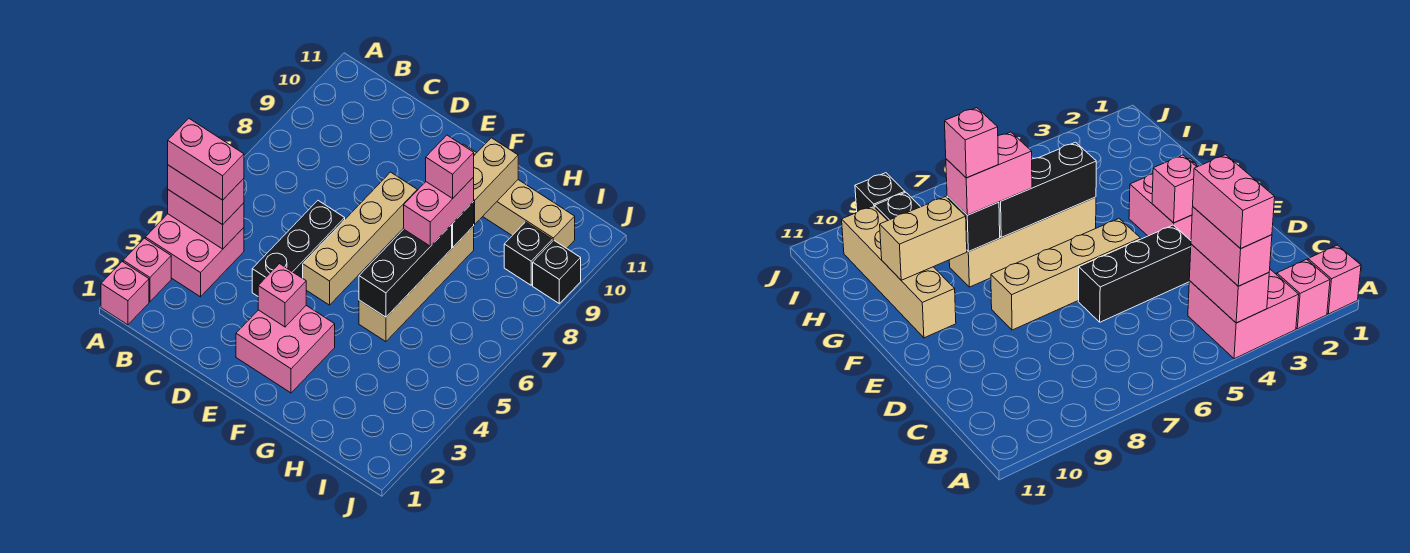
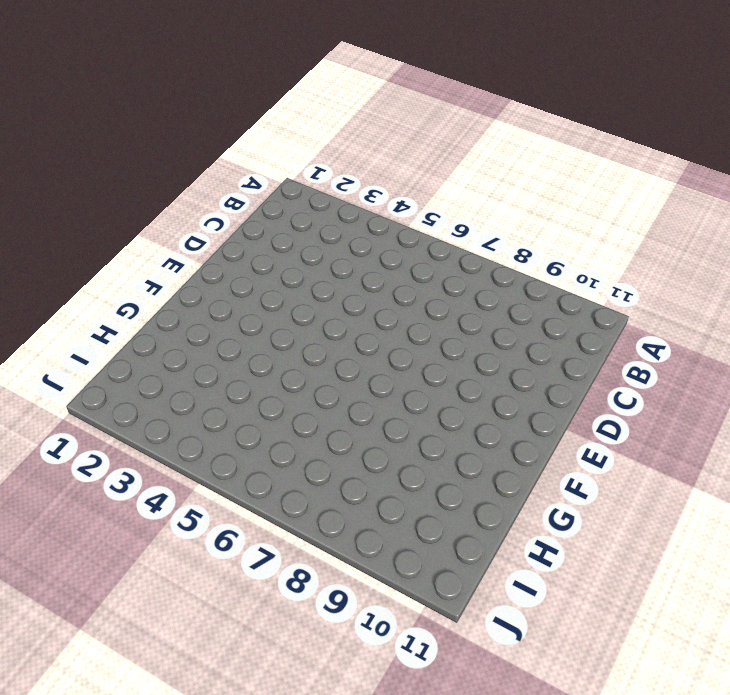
none -> pink brick A1 level 1
none -> pink brick A2 level 1
none -> pink brick A3:B4 level 1

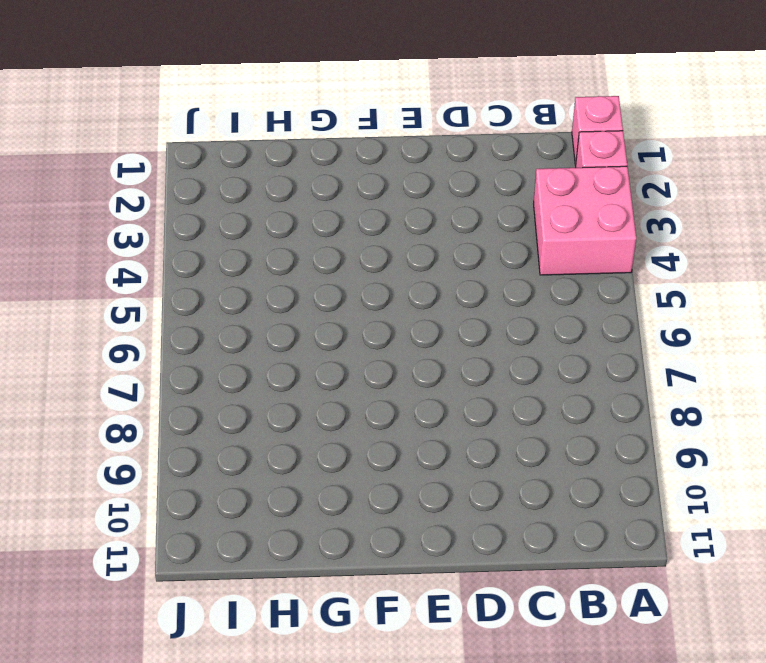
none -> black brick D4:D6 level 1
none -> pink brick E2:F3 level 1
none -> tan brick E5:E8 level 1

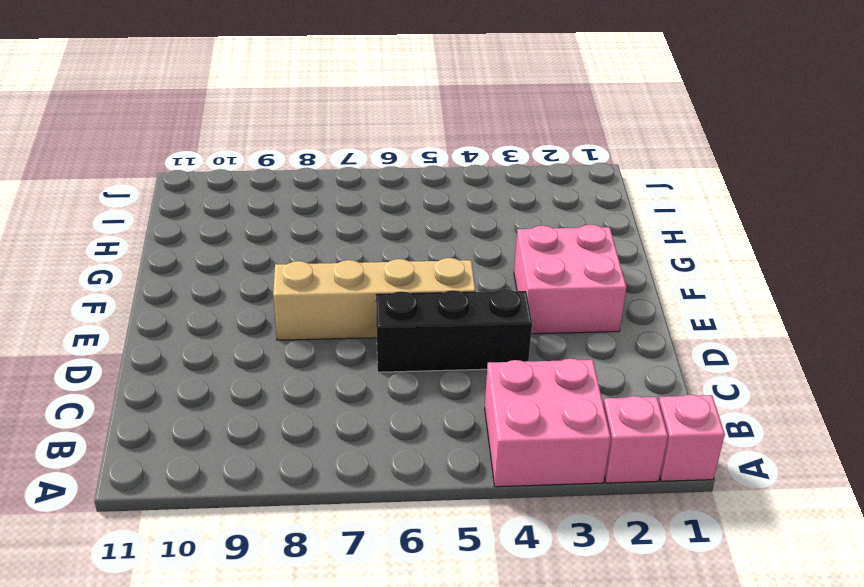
none -> tan brick F10:I10 level 1
none -> tan brick G5:G8 level 1
none -> black brick I9 level 1

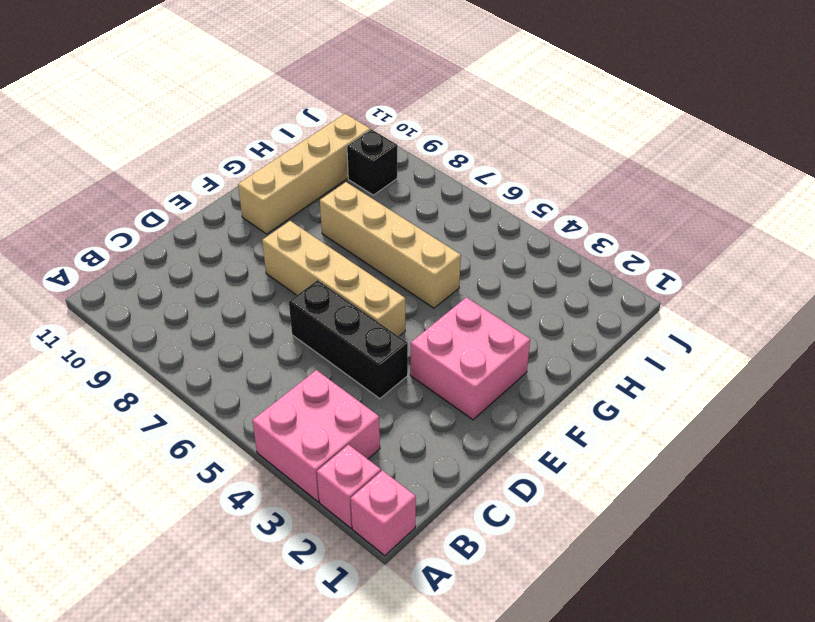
none -> black brick J9 level 1
none -> pink brick A4:B4 level 2
none -> pink brick E3 level 2

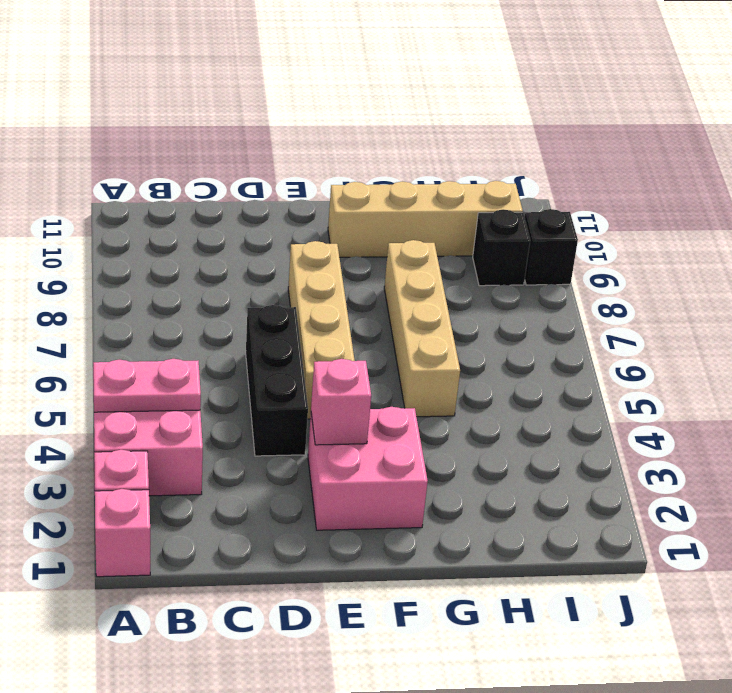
pink plate A4:B4 level 2 -> pink brick A4:B4 level 2
none -> black brick G5:G7 level 2
none -> black brick G8 level 2
none -> tan brick G9:G10 level 2

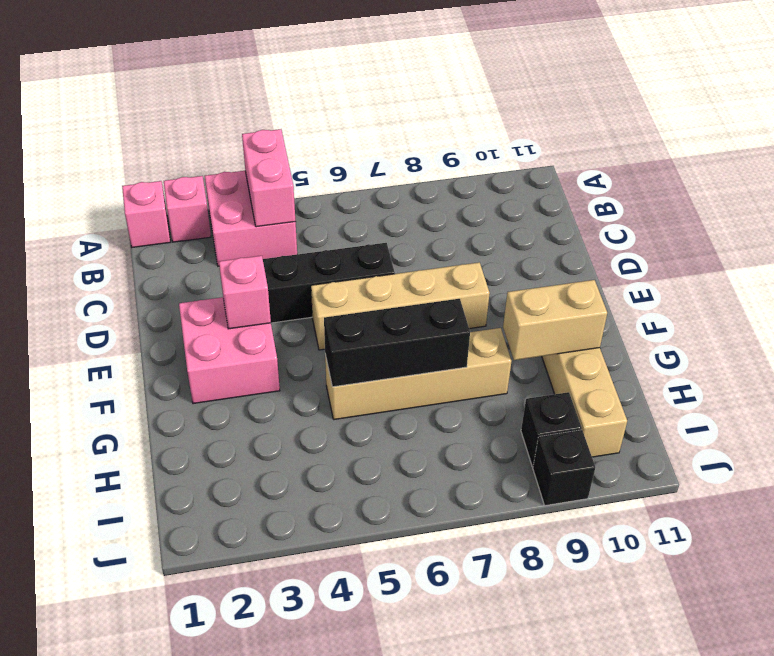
none -> black brick G8 level 2
none -> pink brick A4:B4 level 3
none -> pink brick G7:G8 level 3

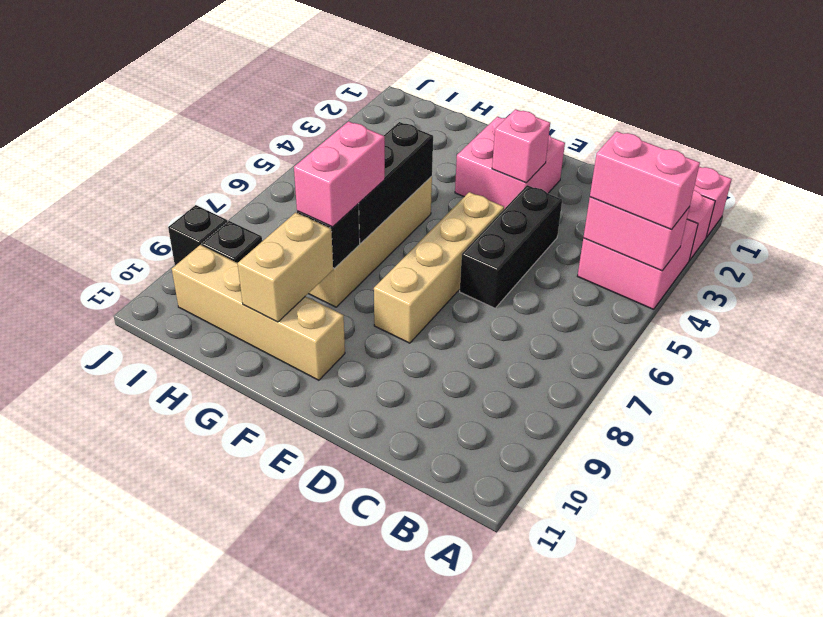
none -> pink brick A4:B4 level 4
none -> pink brick G8 level 4

